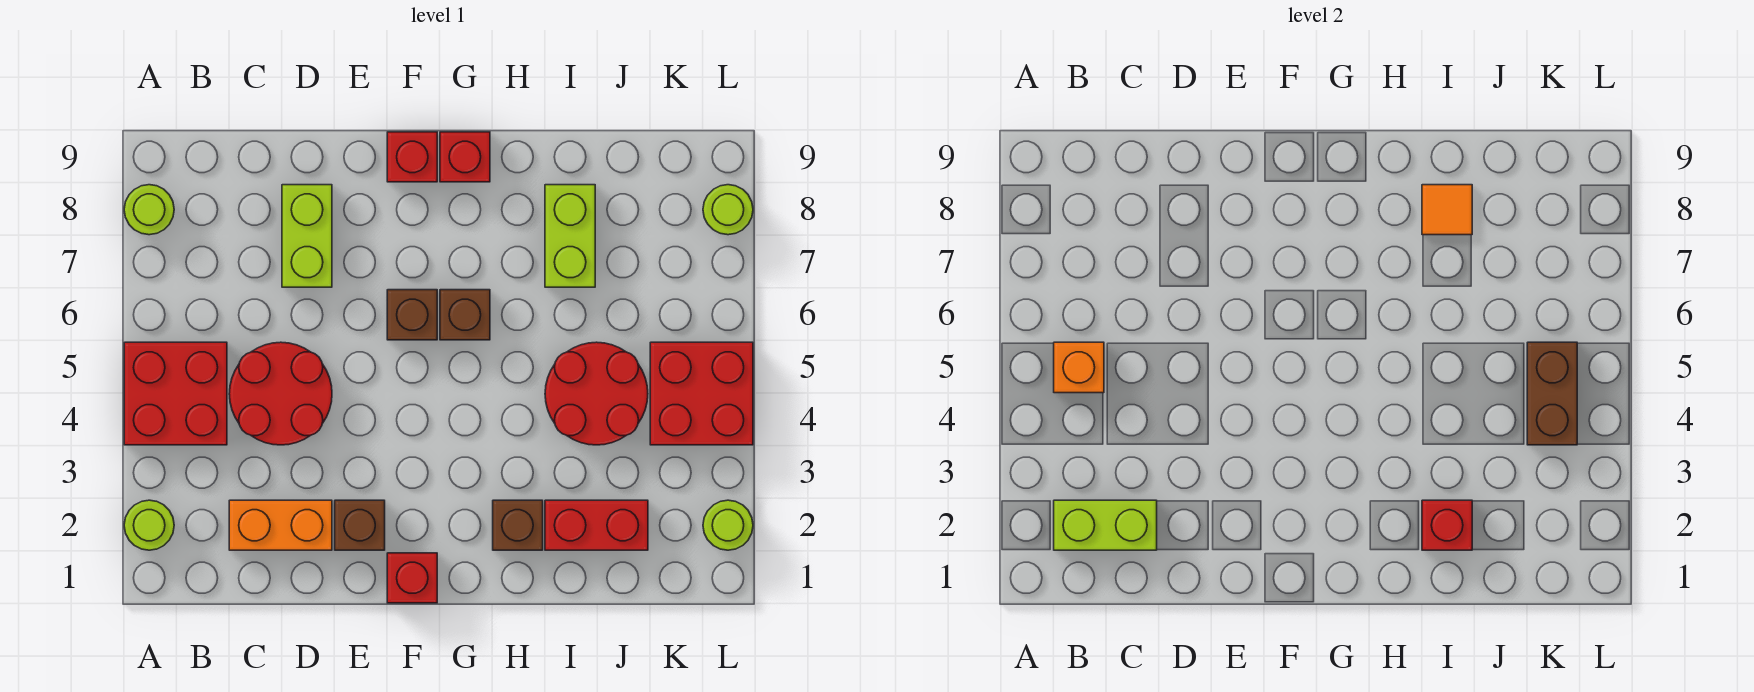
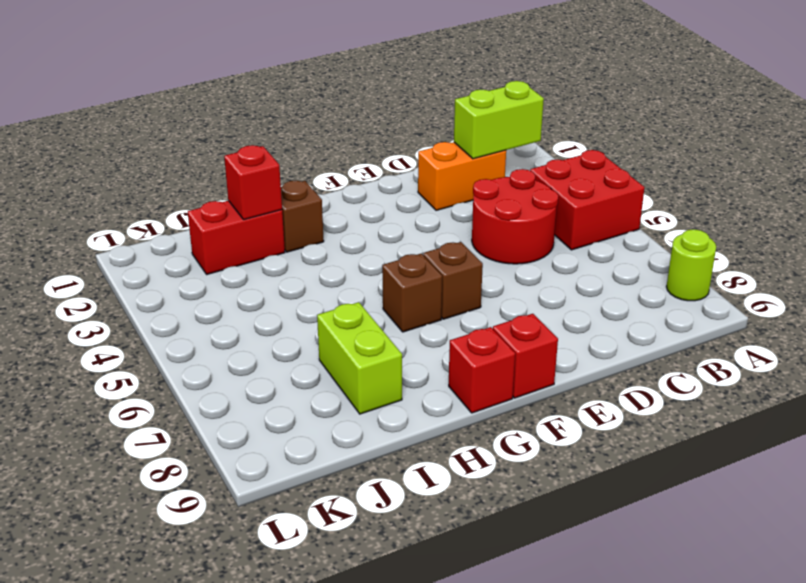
none -> lime round brick A2 level 1
none -> lime brick D7:D8 level 1
none -> brown brick E2 level 1

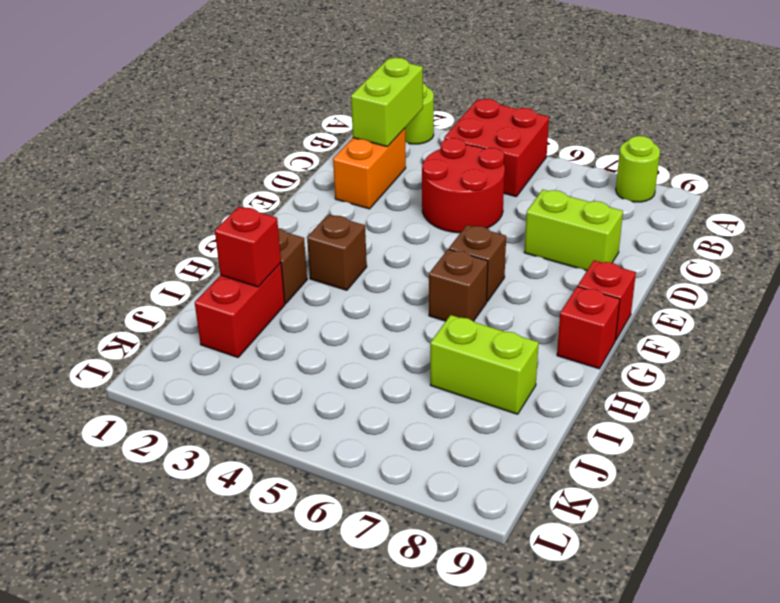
brown brick G3 level 1 -> brown brick E2 level 1
none -> red brick F1 level 1
none -> red round brick I4:J5 level 1
none -> red brick K4:L5 level 1

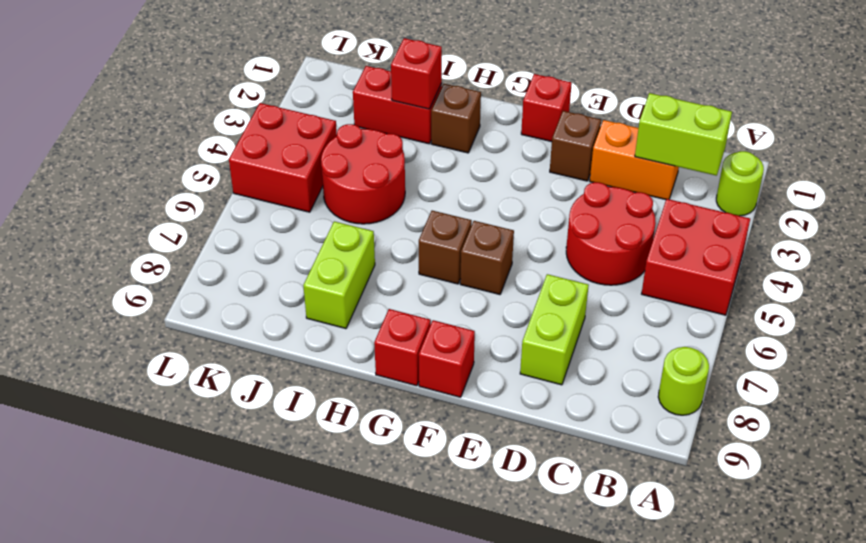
none -> lime round brick L2 level 1
none -> lime round brick L8 level 1
none -> orange brick B5 level 2

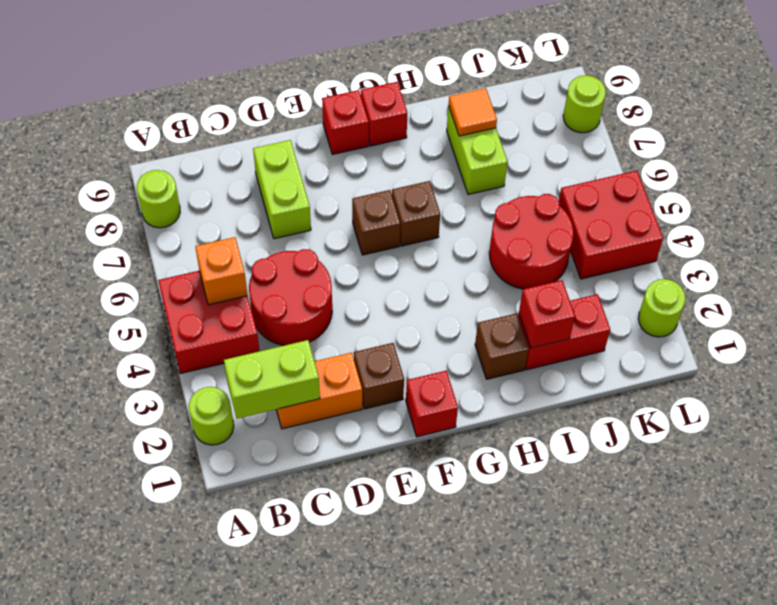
none -> brown brick K4:K5 level 2

